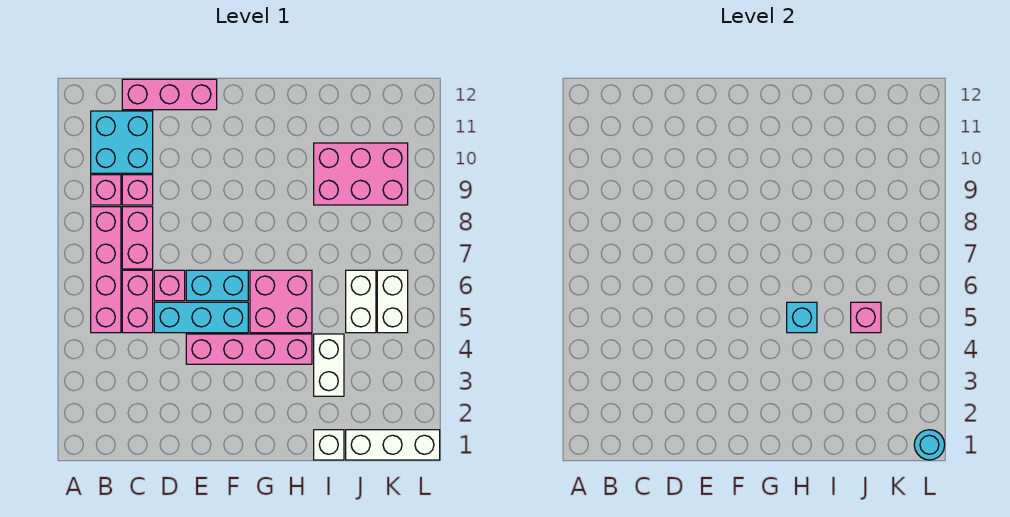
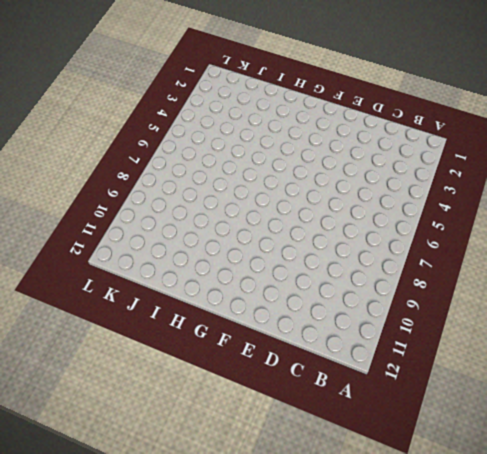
none -> pink brick B5:B8 level 1
none -> pink brick B9 level 1
none -> cyan brick B10:C11 level 1

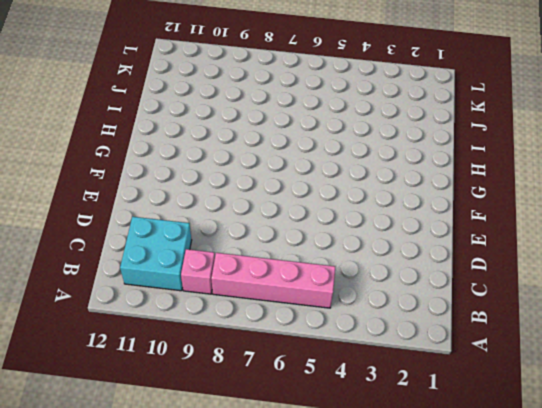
none -> pink brick C5:C6 level 1
none -> pink brick C7:C8 level 1
none -> pink brick C9 level 1

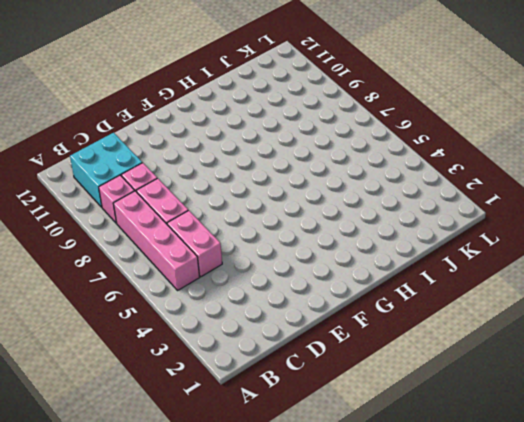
none -> pink brick C12:E12 level 1
none -> cyan brick D5:F5 level 1
none -> pink brick D6 level 1

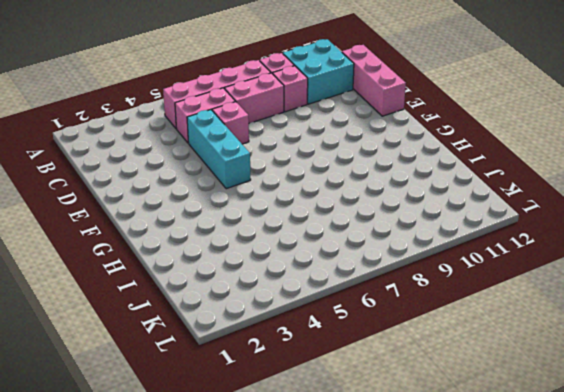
none -> pink brick E4:H4 level 1
none -> cyan brick E6:F6 level 1
none -> pink brick G5:H6 level 1

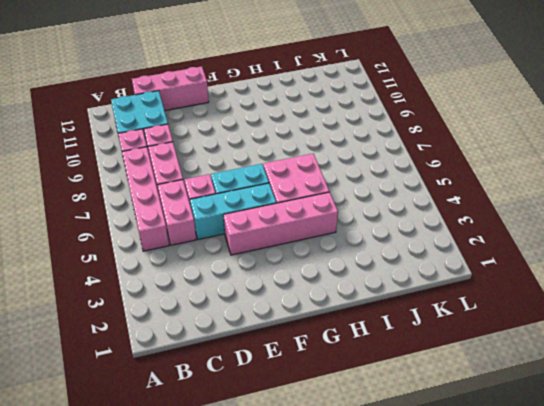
none -> white brick I1 level 1
none -> white brick I3:I4 level 1
none -> pink brick I9:K10 level 1

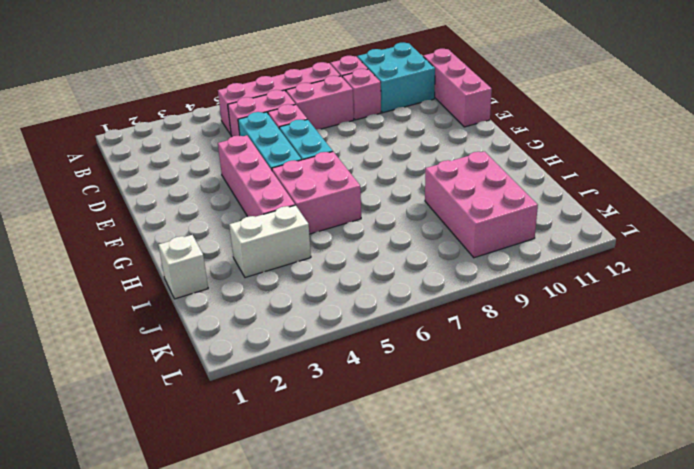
none -> white brick J1:L1 level 1
none -> white brick J5:J6 level 1
none -> white brick K5:K6 level 1

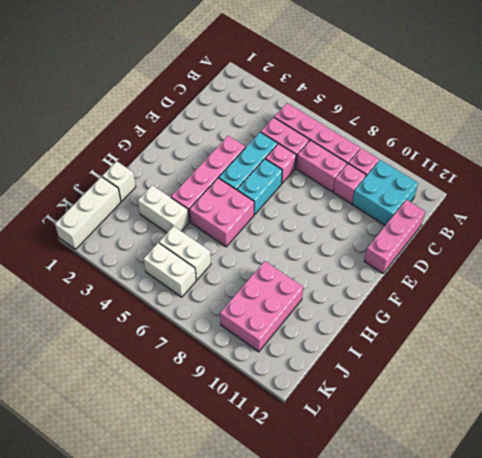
none -> cyan brick H5 level 2
none -> pink brick J5 level 2
none -> cyan round brick L1 level 2

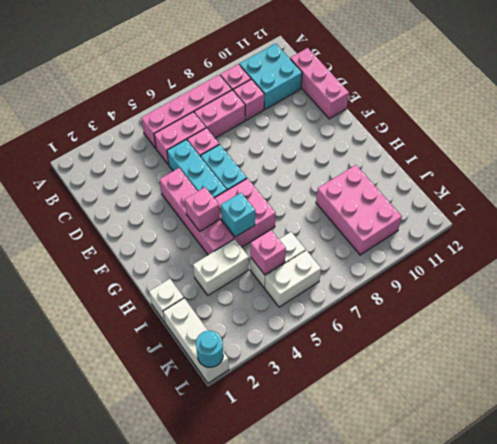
pink brick G4 level 2 -> none

